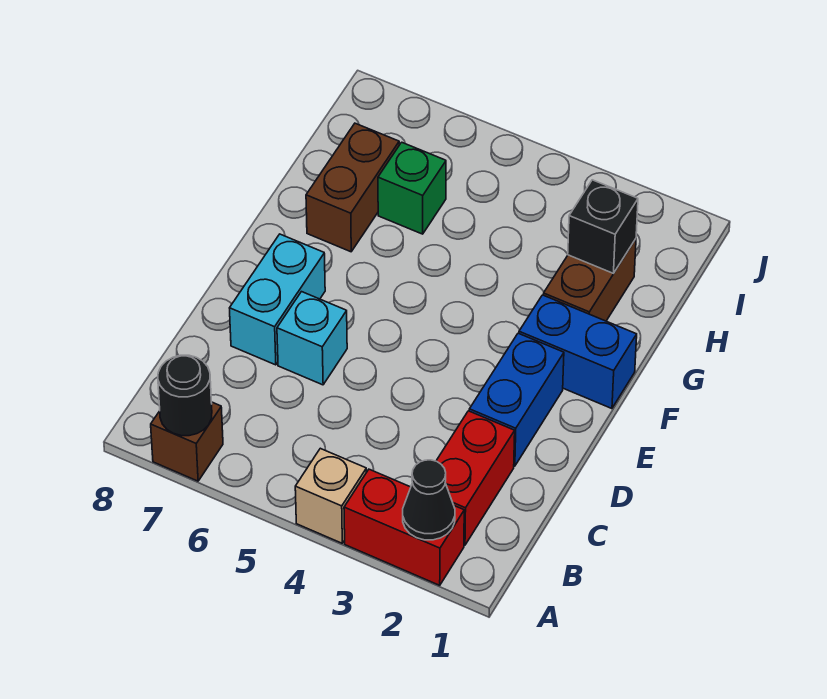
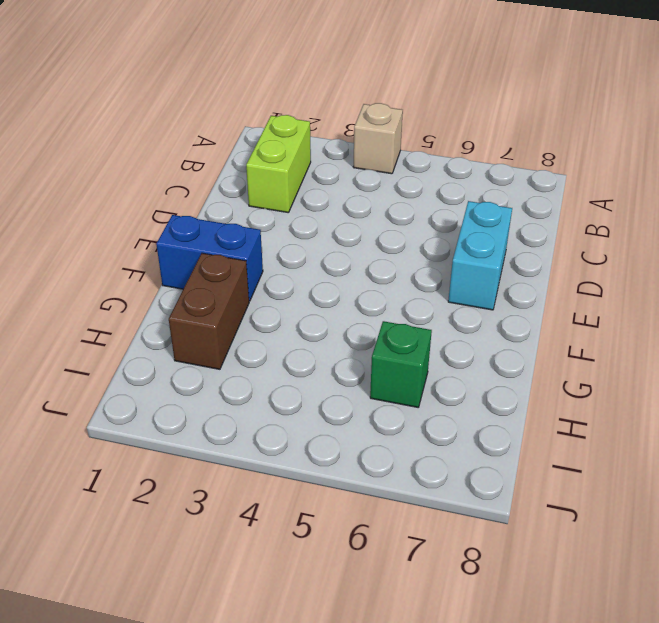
lime brick B2:C2 level 1 -> red brick B2:C2 level 1
none -> red brick A2:A3 level 1
none -> brown brick A7 level 1
none -> blue brick D2:E2 level 1

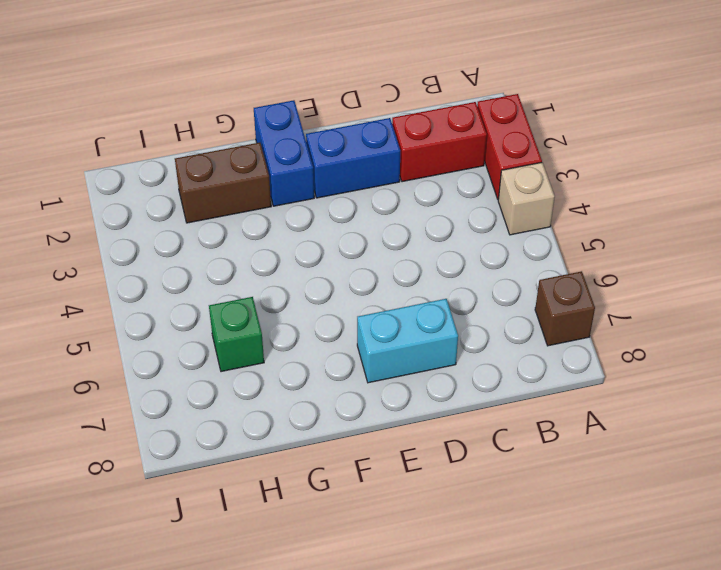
none -> cyan brick D6 level 1
none -> brown brick G7:H7 level 1
none -> black cone A2 level 2

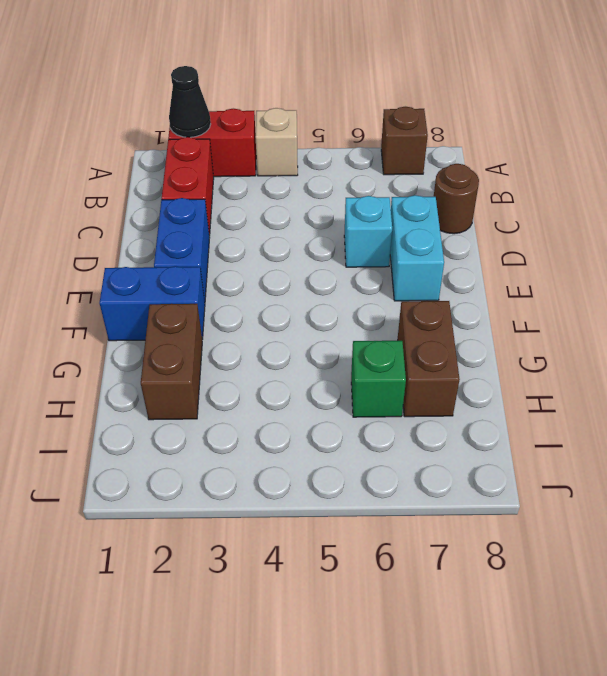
brown round brick C8 level 1 -> none
none -> black round brick A7 level 2
none -> black brick H2 level 2

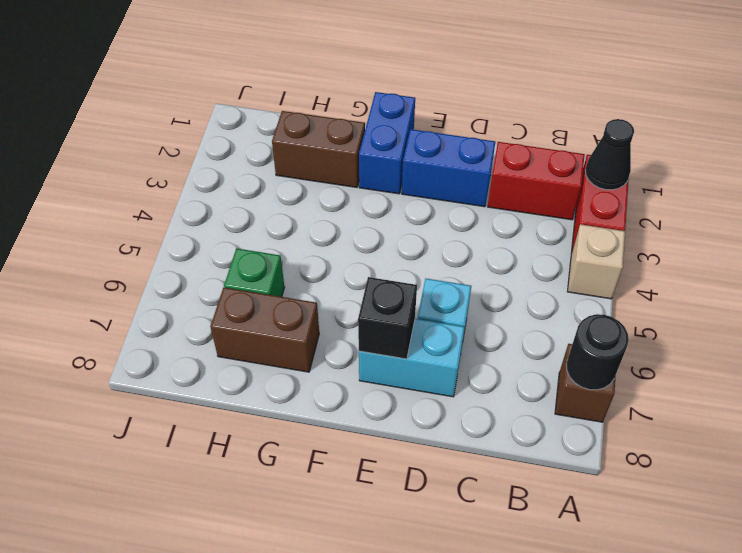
black brick E7 level 2 -> black brick H2 level 2

